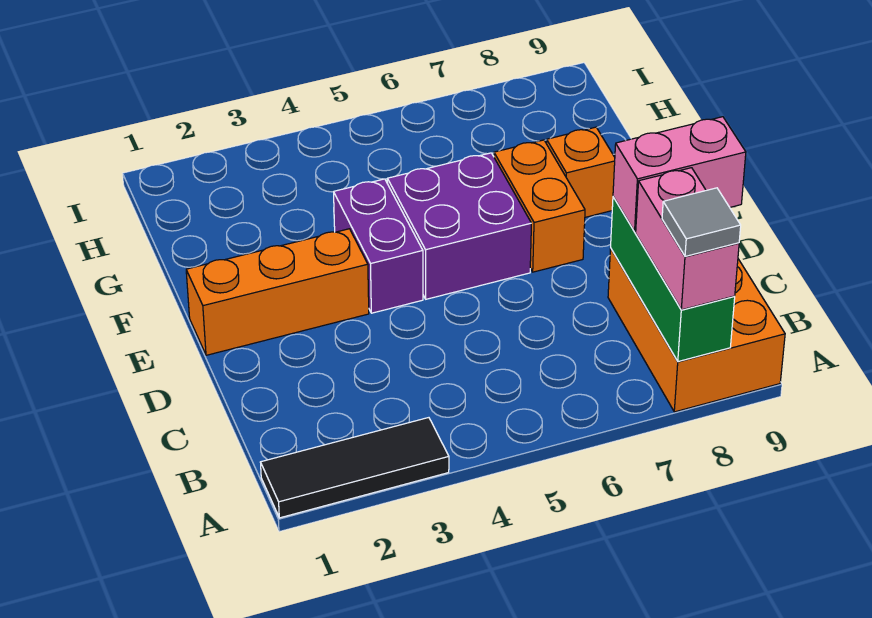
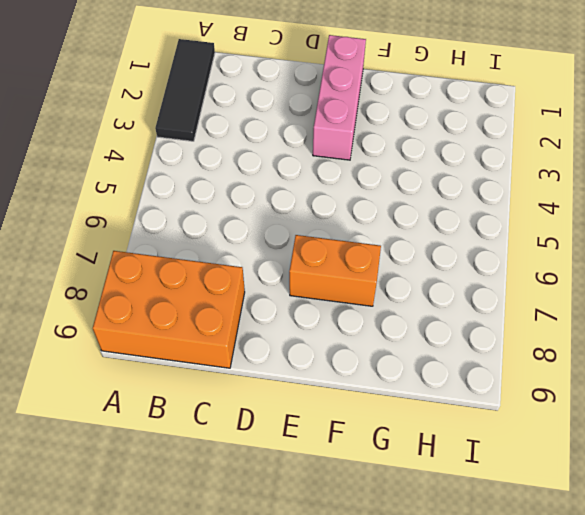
pink brick E1:E3 level 1 -> orange brick E1:E3 level 1
none -> purple brick E4:F4 level 1
none -> purple brick E5:F6 level 1

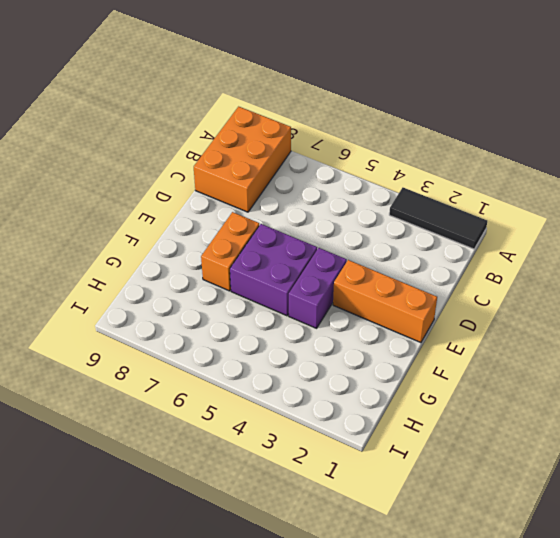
none -> orange brick F8 level 1
none -> green brick A8:C8 level 2

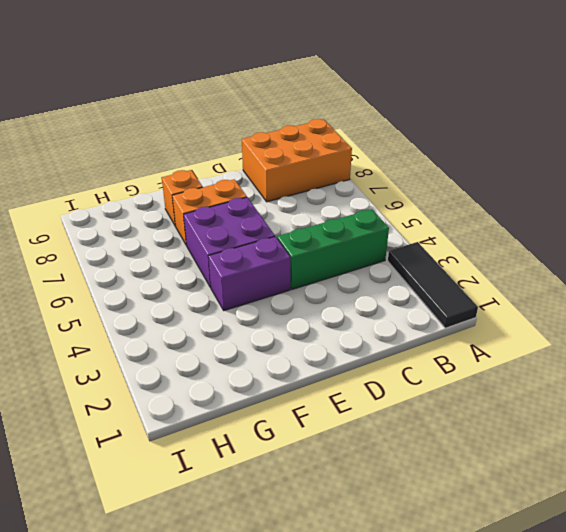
green brick B4:D4 level 1 -> green brick A8:C8 level 2
none -> orange brick E1:E3 level 1
none -> pink brick A8:B8 level 3

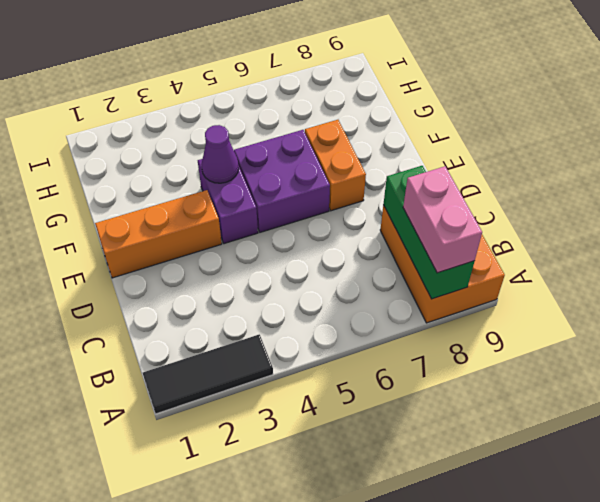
purple cone F4 level 2 -> none
none -> orange brick F8 level 1
none -> pink brick C8:C9 level 3

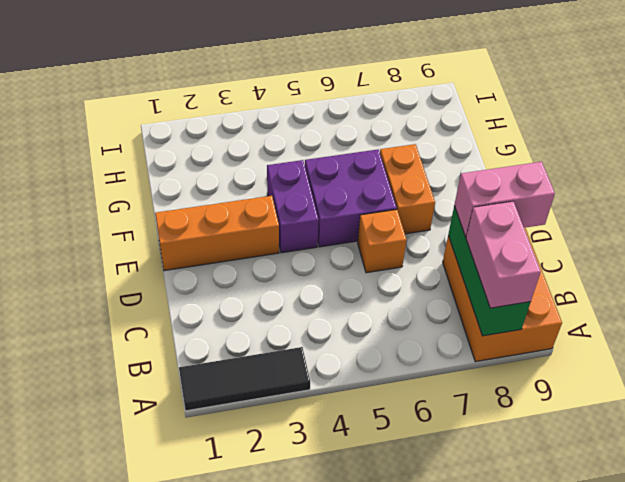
orange brick D6 level 1 -> orange brick F8 level 1
none -> grey tile A8 level 4

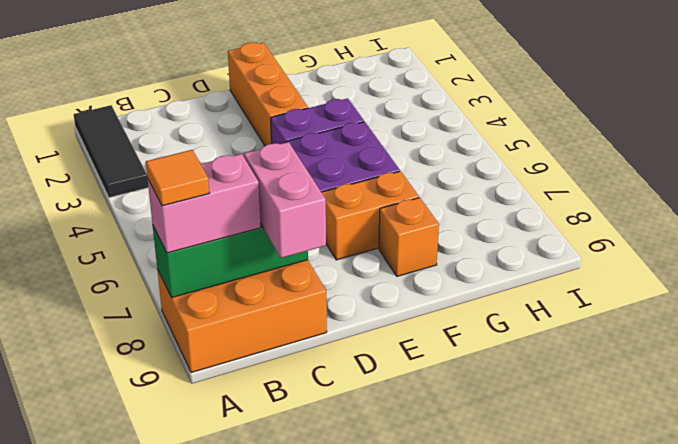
orange tile A8 level 4 -> grey tile A8 level 4

